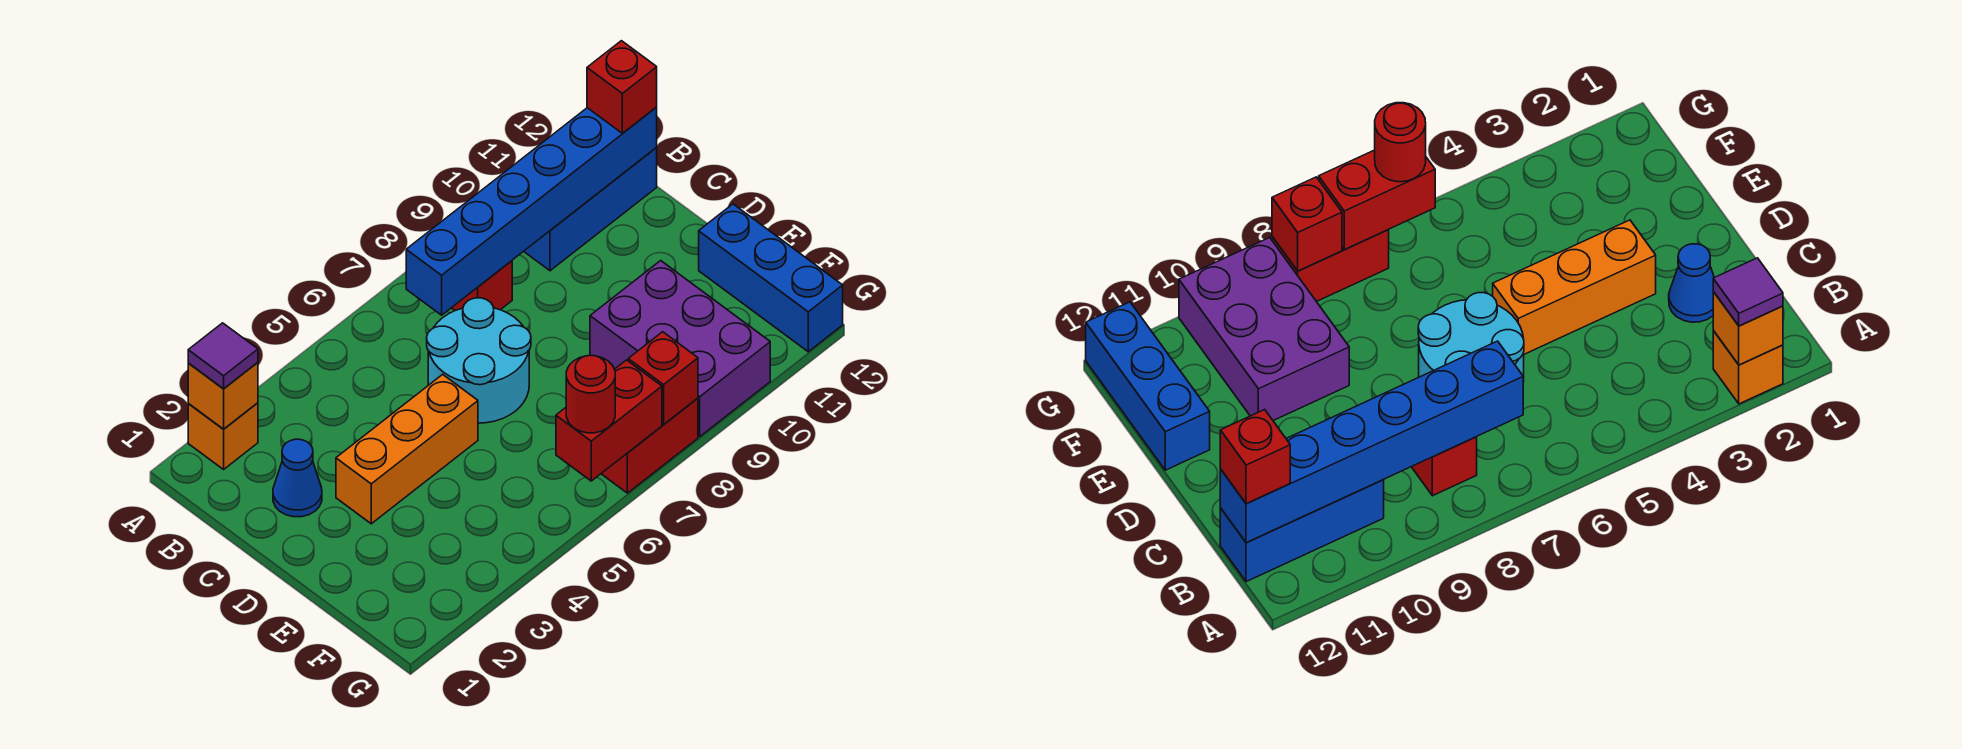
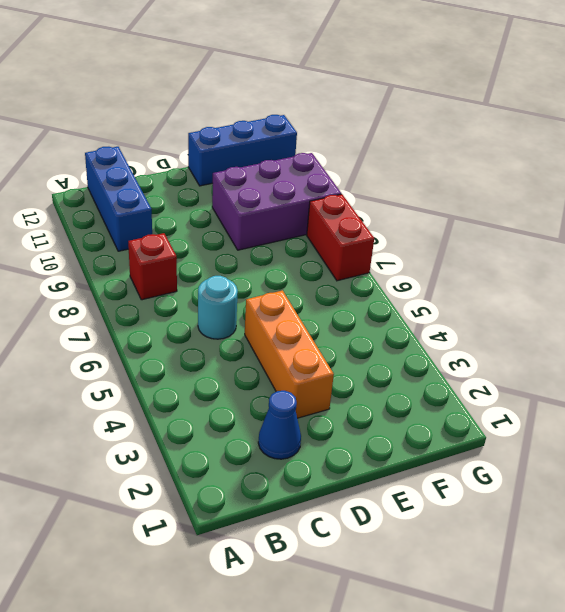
cyan round brick C6 level 1 -> cyan round brick C6:D7 level 1
none -> orange brick A2 level 1
none -> orange brick A2 level 2
none -> blue brick B7:B12 level 2

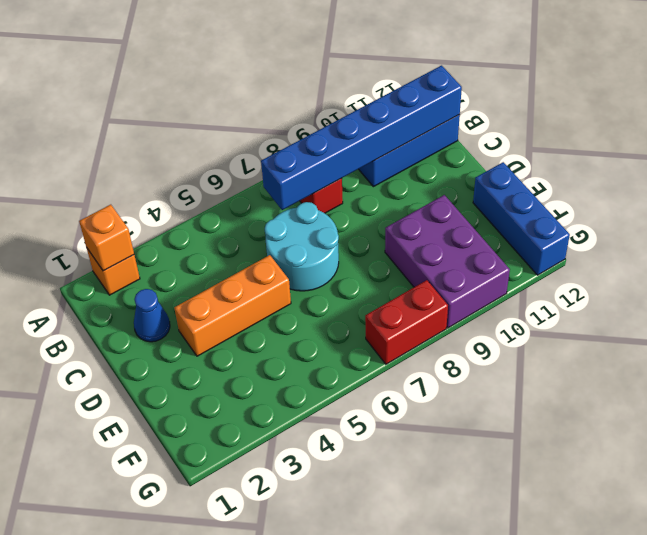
none -> red brick G6:G7 level 2
none -> red brick G8 level 2
none -> purple tile A2 level 3

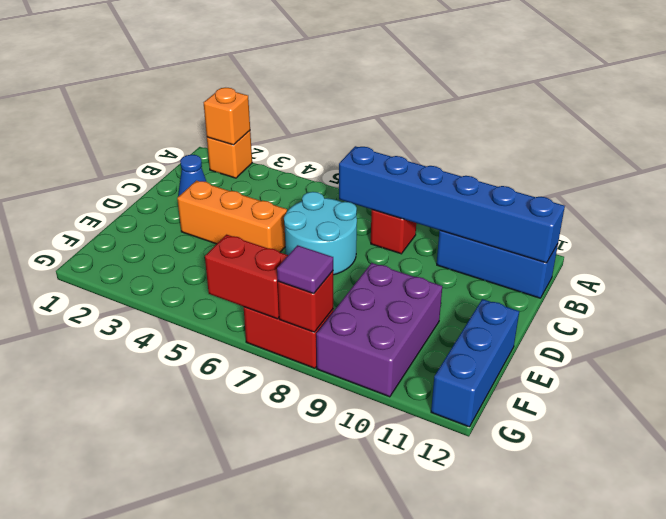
purple tile G8 level 3 -> purple tile A2 level 3
none -> red brick B12 level 3
none -> red round brick G6 level 3

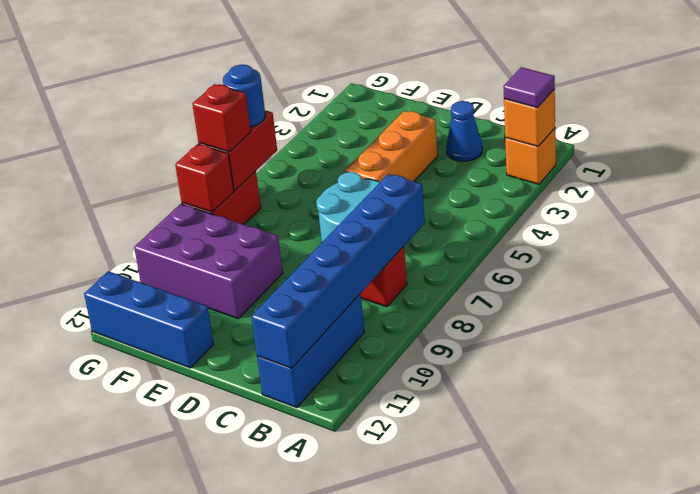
blue round brick G6 level 3 -> red round brick G6 level 3
red brick G7 level 3 -> red brick B12 level 3

